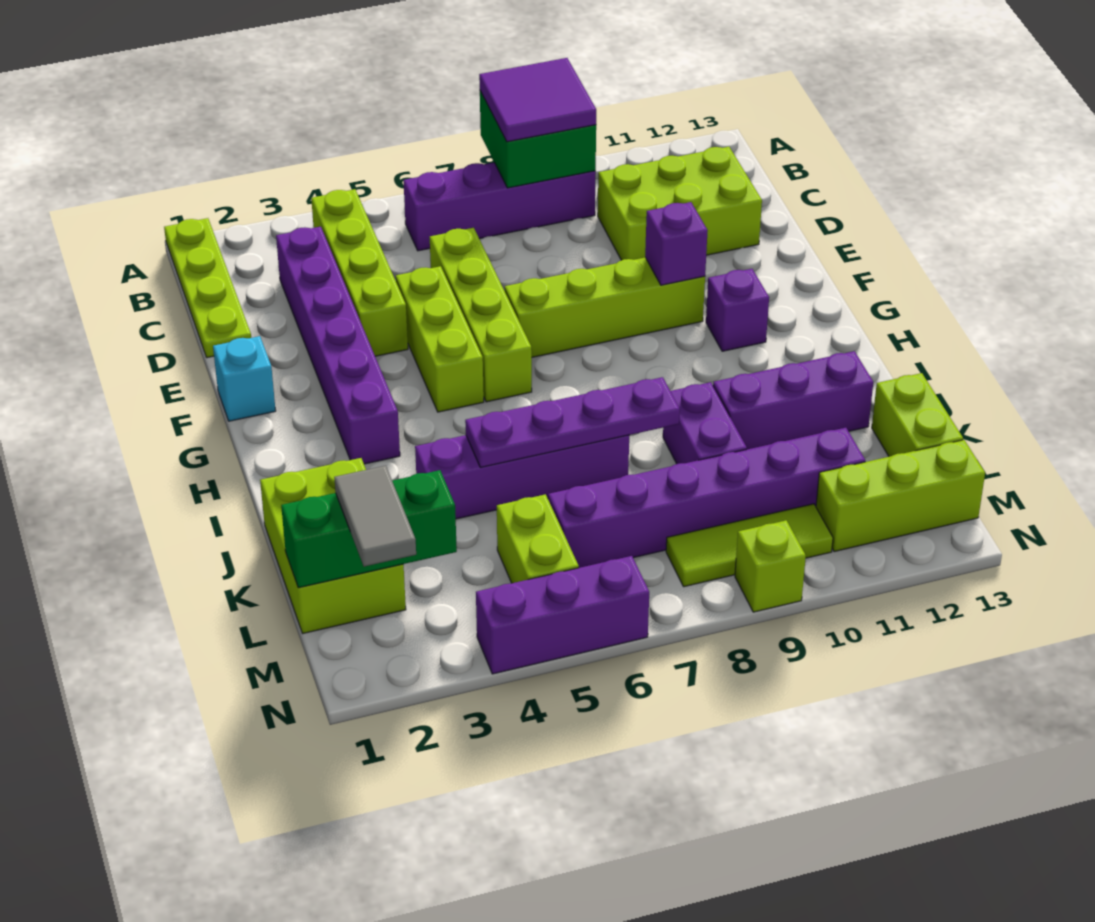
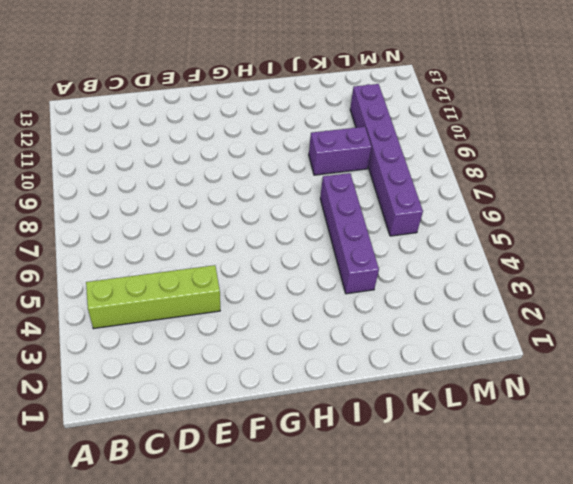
none -> lime plate A1:D1 level 1
none -> purple brick B6:B9 level 1
none -> purple brick C3:H3 level 1

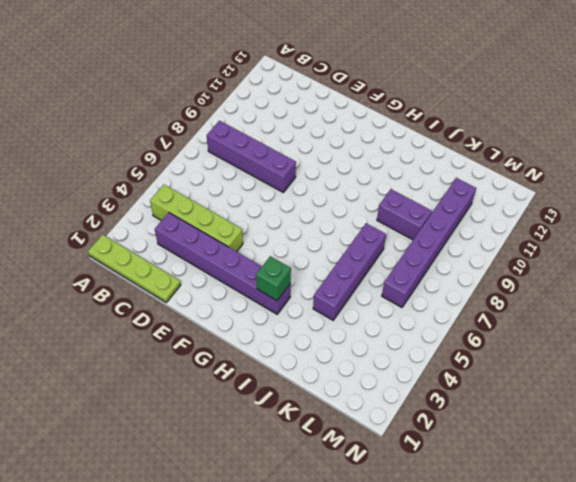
purple brick B8:E8 level 1 -> purple brick B6:B9 level 1
green brick H3 level 2 -> none
none -> lime brick C10:D12 level 1
none -> lime brick D6:G6 level 1
none -> lime brick E5:G5 level 1

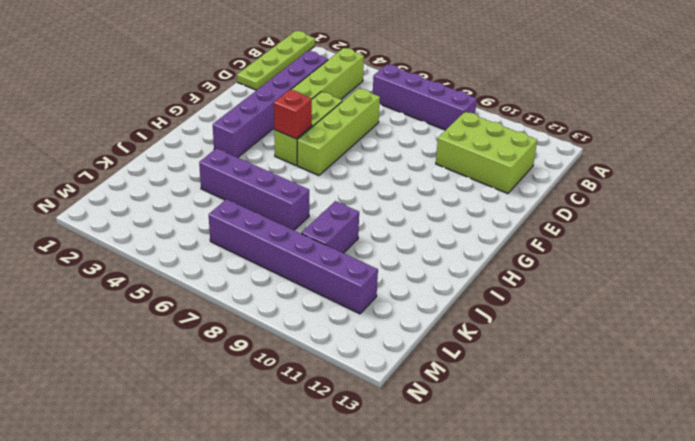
red brick G5 level 2 -> none
none -> cyan brick F1 level 1
none -> lime brick F7:F10 level 1
none -> purple brick G11 level 1

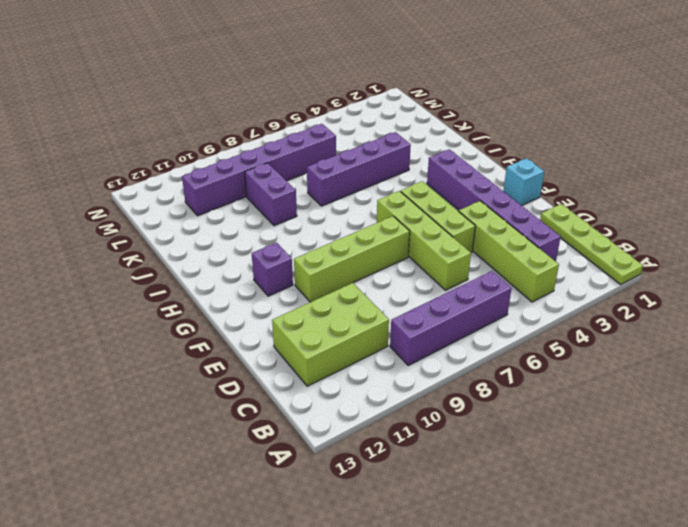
none -> lime brick J1:L2 level 1
none -> purple brick J10:J12 level 1
none -> lime brick K13:L13 level 1

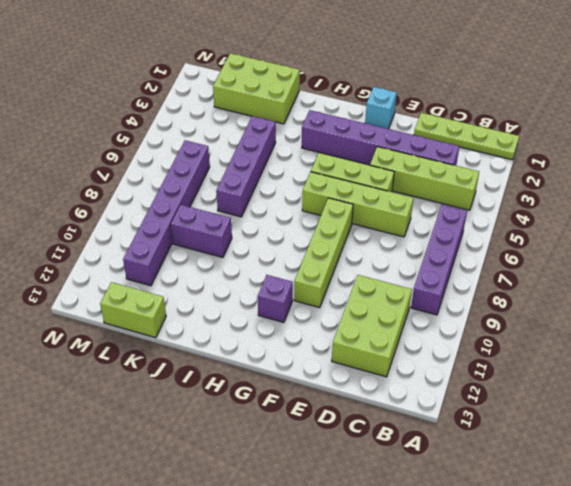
none -> purple brick J10:J12 level 1
none -> lime brick L5:M5 level 1
none -> lime tile M8:M10 level 1

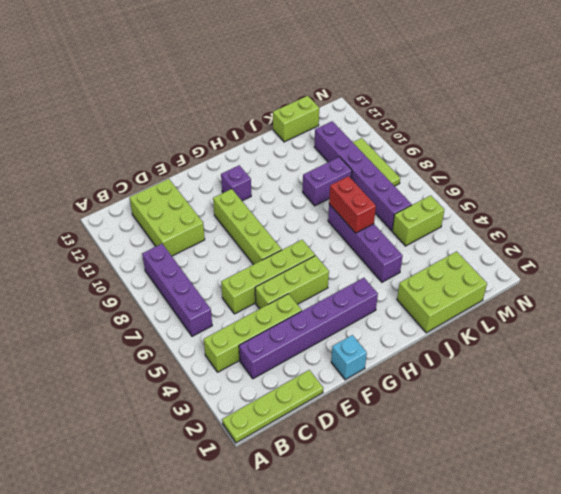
red brick J6:J7 level 2 -> purple plate J5:J8 level 2
none -> purple brick J10:J12 level 1
none -> lime brick M11:M13 level 1
none -> purple brick N4:N6 level 1

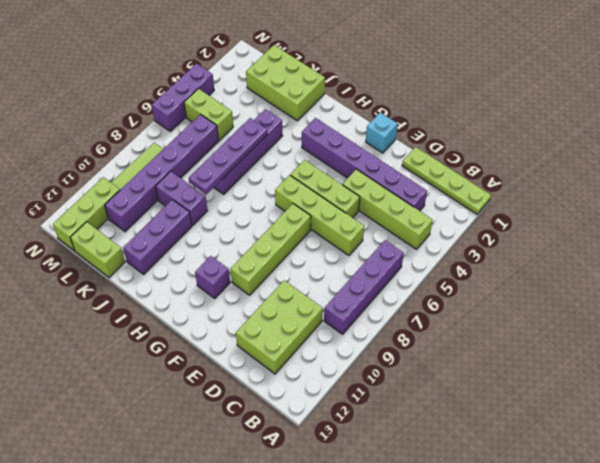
none -> lime brick N9 level 1
none -> green brick A8:B9 level 2
none -> purple brick F10 level 2

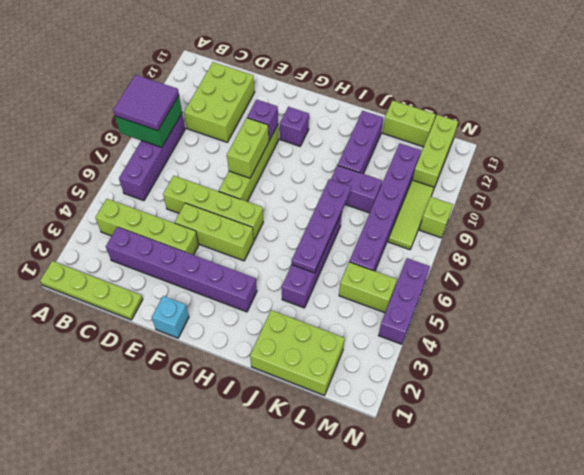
lime brick F8:F9 level 2 -> none
none -> green brick L1:L3 level 2
none -> grey tile L2:M2 level 3

